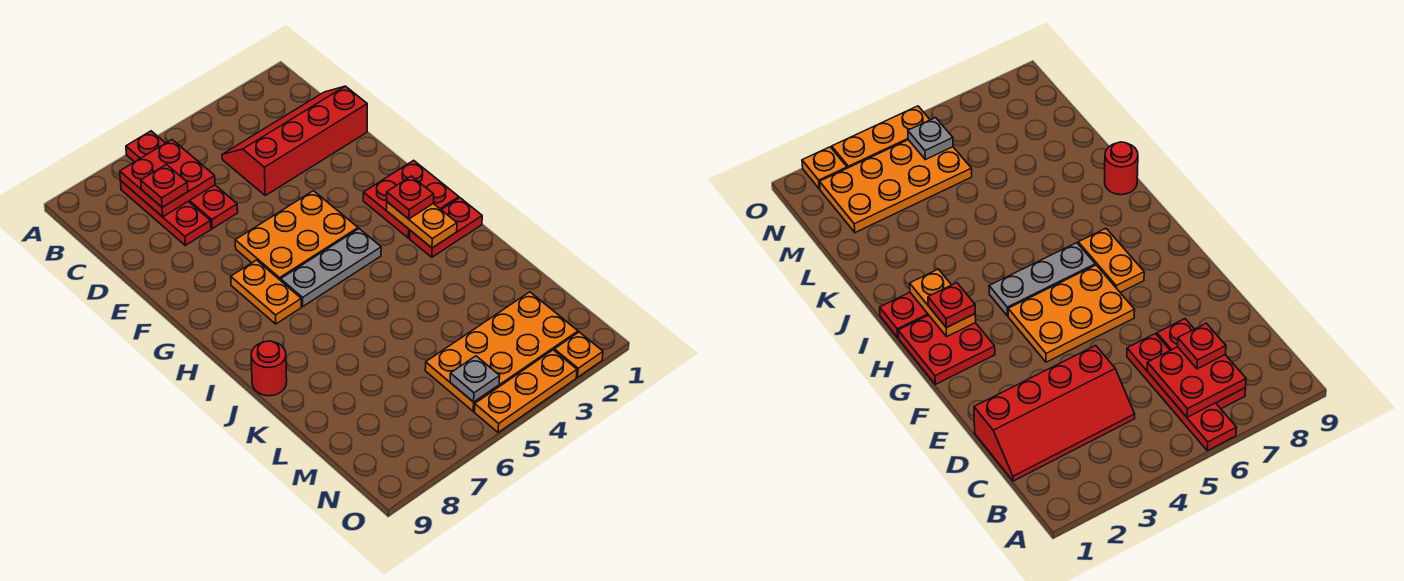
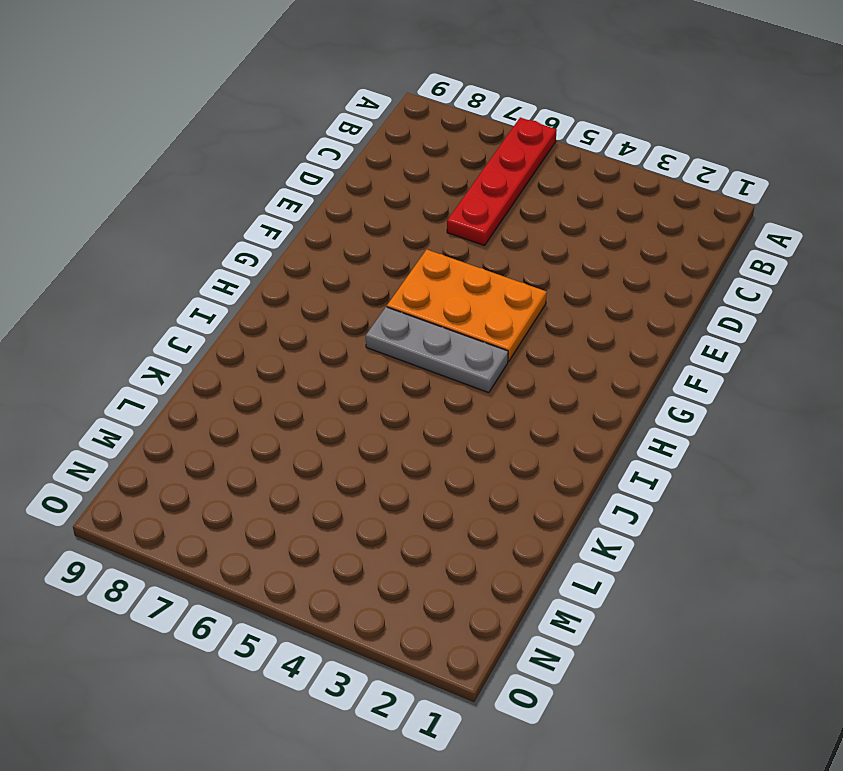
none -> red plate B7:D7 level 1
none -> red slope C1:D4 level 1 top D
none -> red plate G1:H2 level 1

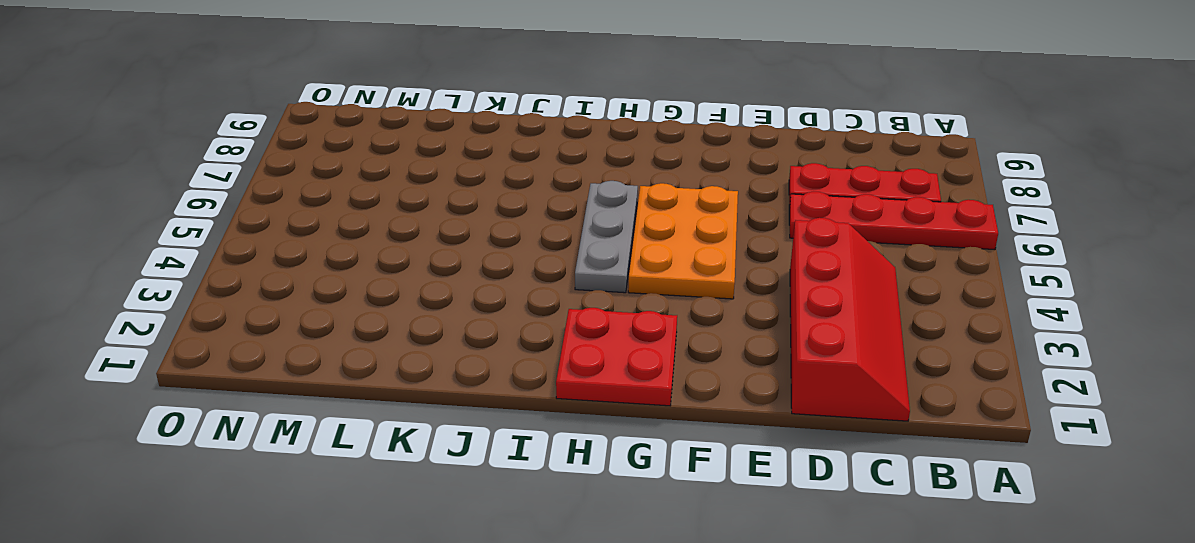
none -> orange plate G7:H7 level 1
none -> red plate I1:I2 level 1
none -> red round brick J9 level 1

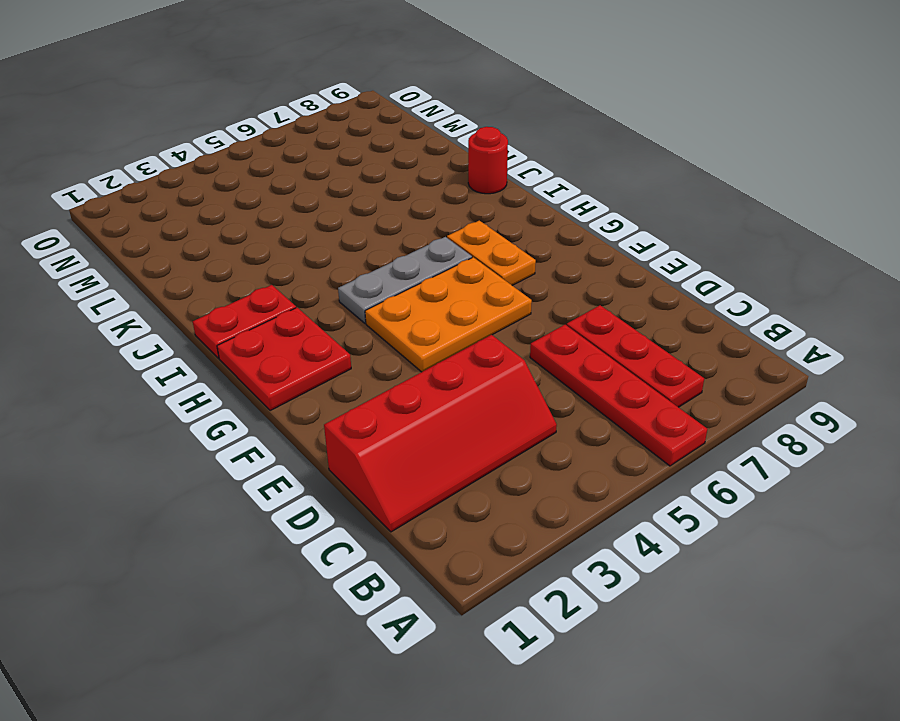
none -> orange plate M2:N5 level 1
none -> orange plate O2 level 1
none -> orange plate O3:O5 level 1

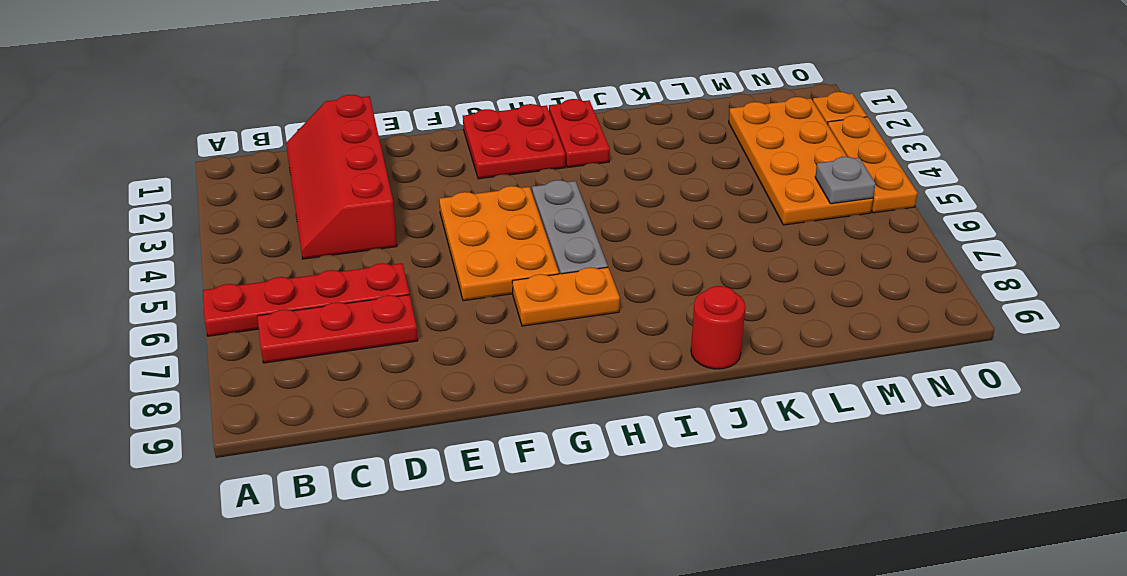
none -> red plate B6:C7 level 2
none -> orange plate H2:I2 level 2
none -> red plate C7 level 3

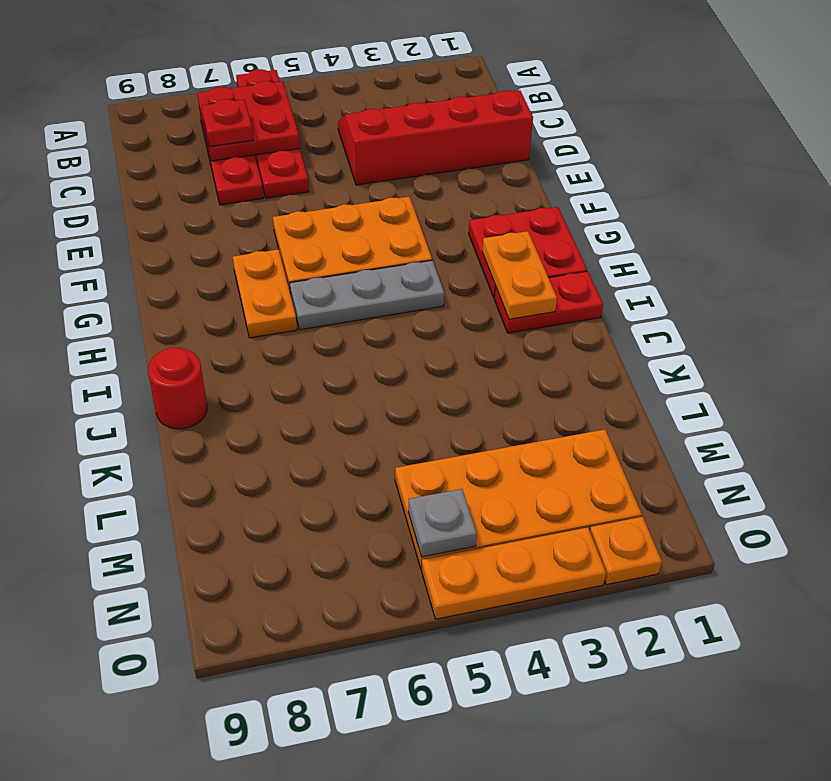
none -> red plate H2 level 3

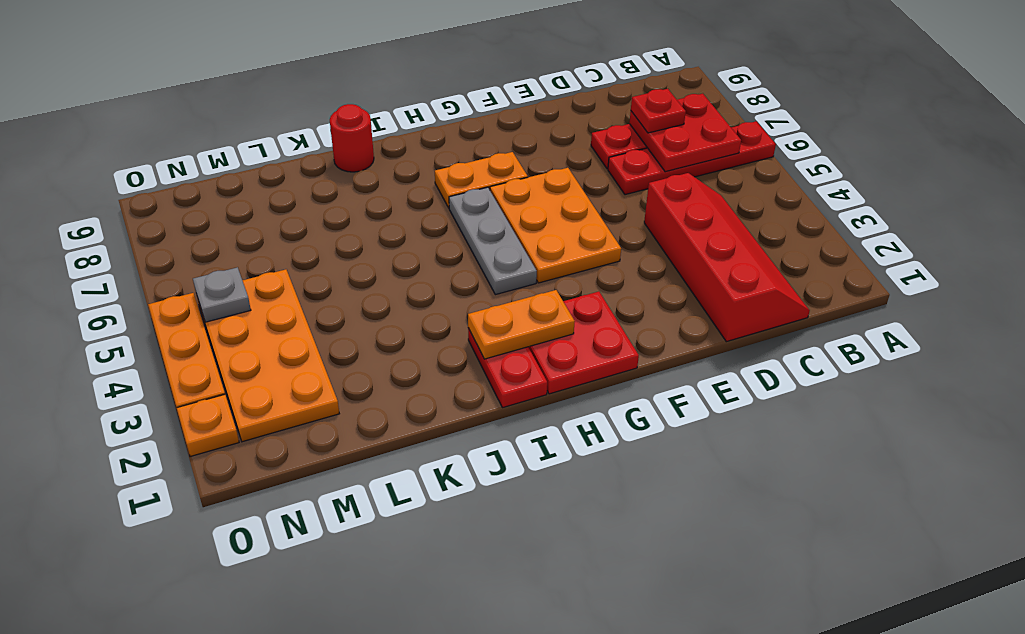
none -> red plate H2 level 3

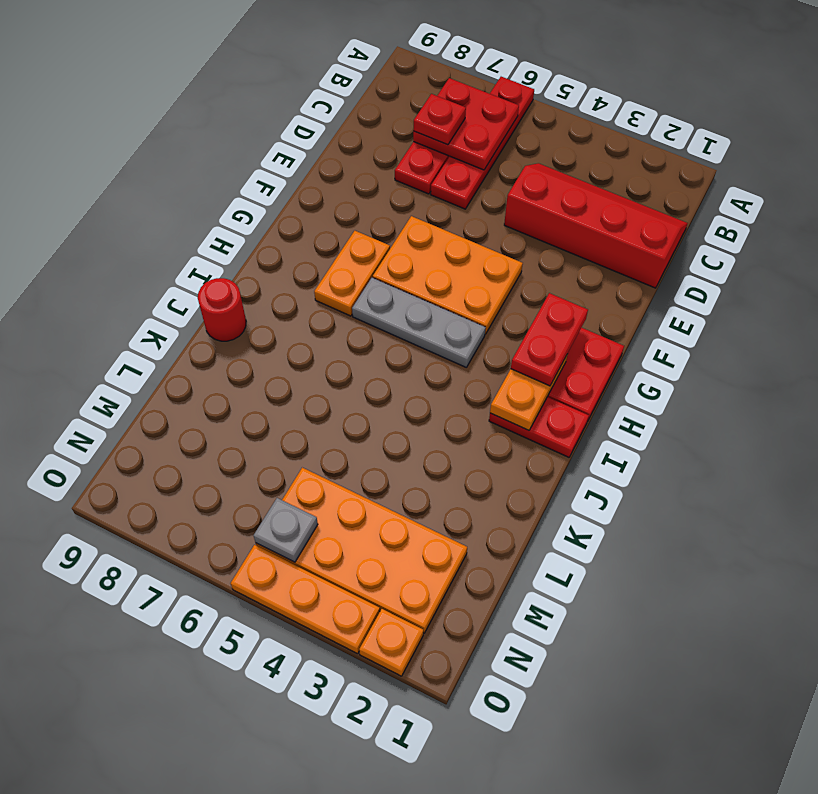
red plate G2:H2 level 3 -> red plate H2 level 3

